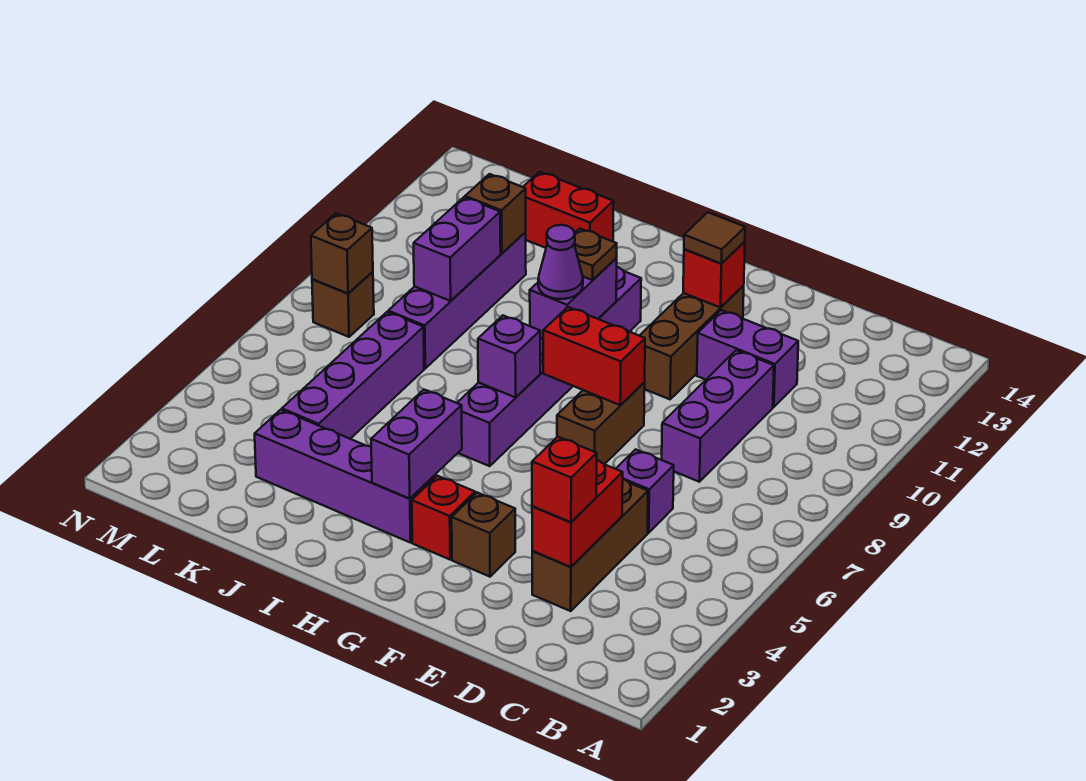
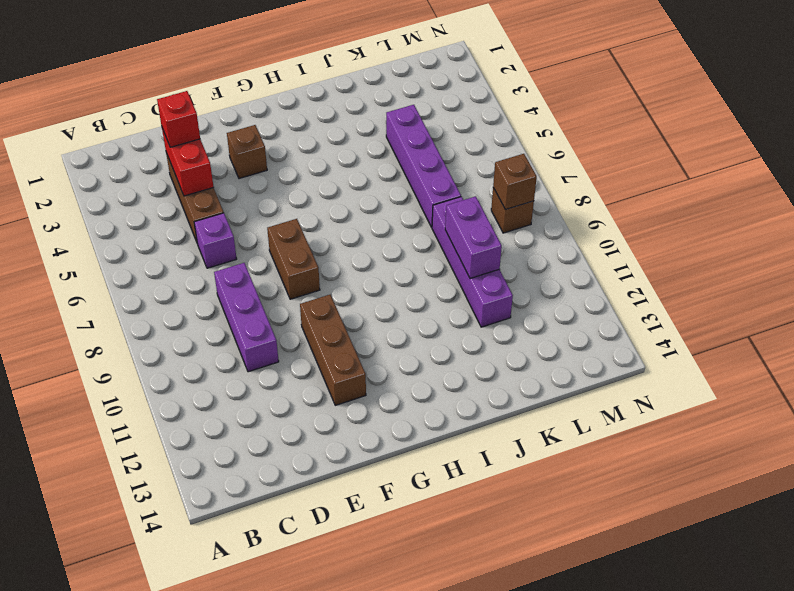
none -> purple brick D11:E11 level 1
none -> red brick G3 level 1
none -> purple brick H3:K3 level 1

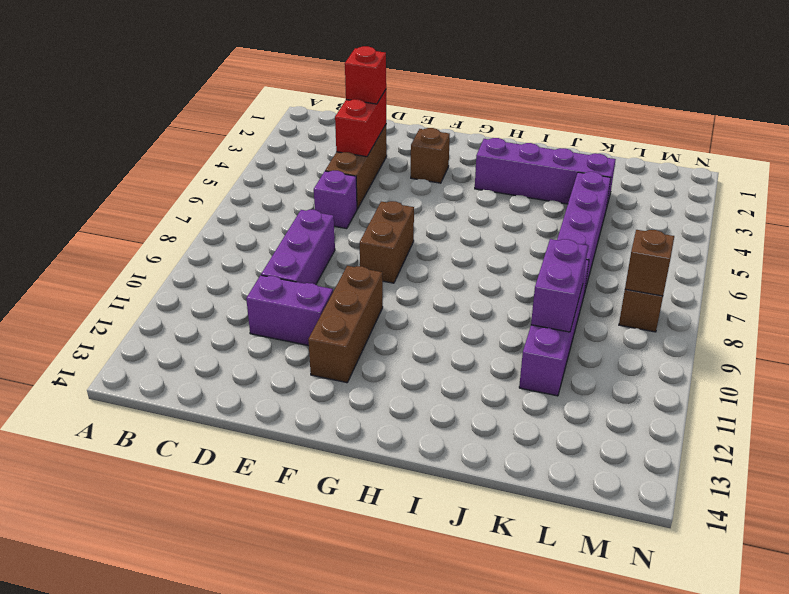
none -> red brick G3 level 1
none -> purple brick H6:H11 level 1
none -> red brick J13:K13 level 1

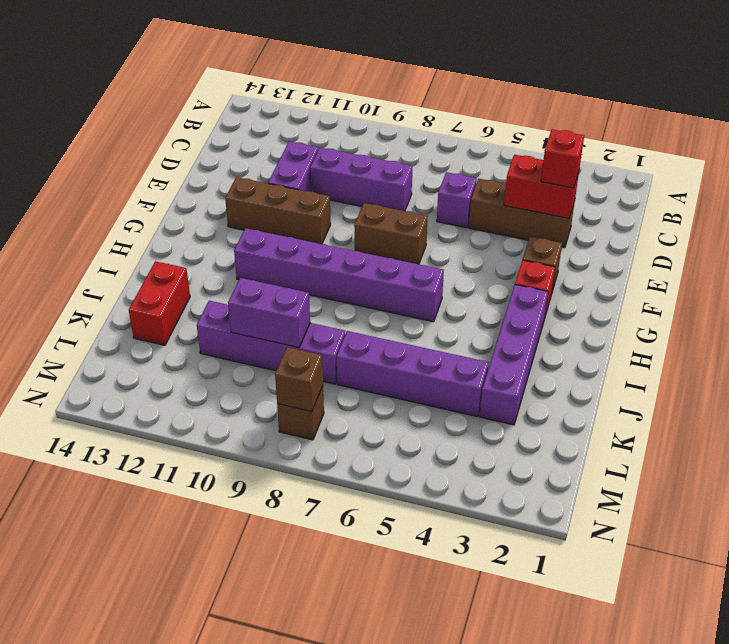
none -> red brick F8:G8 level 2
none -> red brick F12 level 2
none -> purple brick H3:H4 level 2

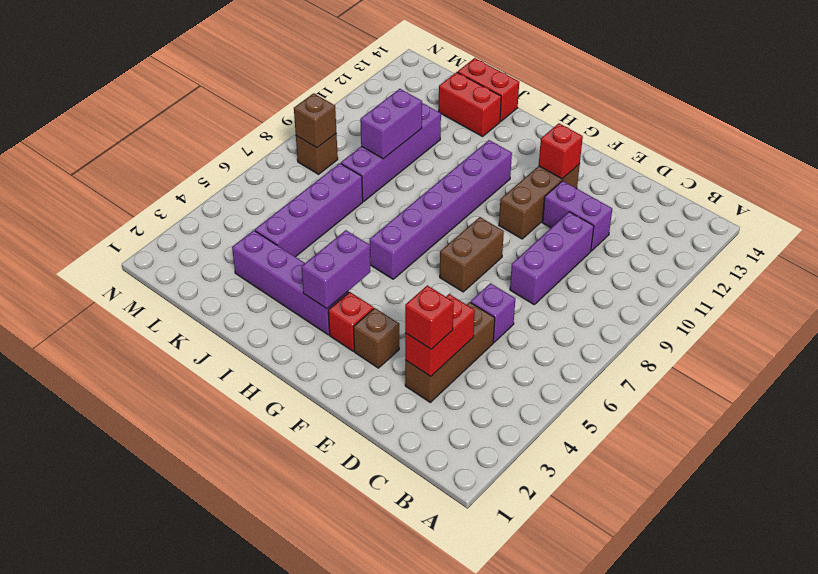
red brick J14:K14 level 1 -> red brick F8:G8 level 2
none -> purple brick H7 level 2
none -> purple brick H9:H10 level 2
none -> brown brick K11 level 2

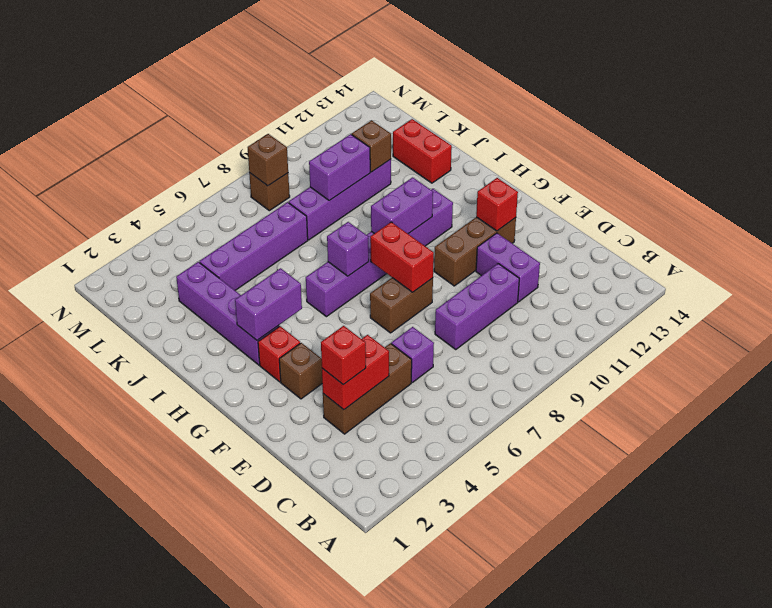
none -> brown tile F12 level 3
none -> purple cone H9 level 3
none -> brown plate H10 level 3

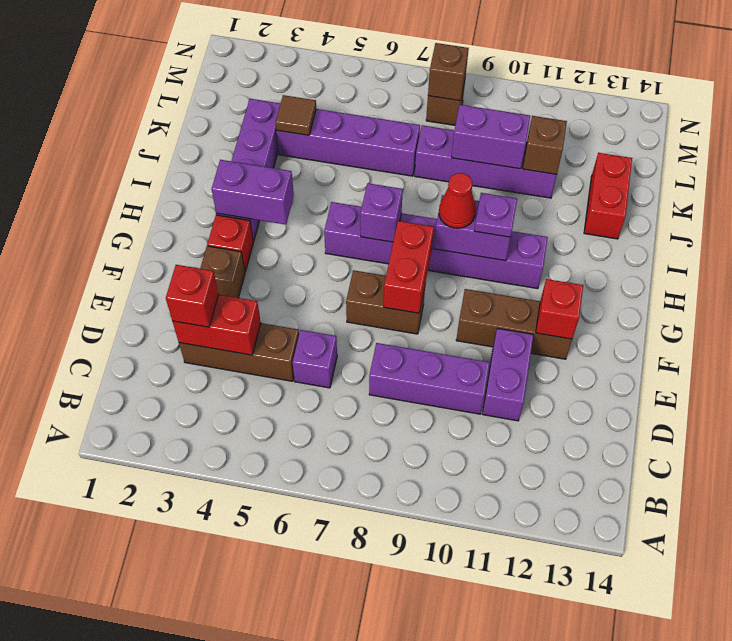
red cone H9 level 3 -> purple cone H9 level 3
purple plate H10 level 3 -> brown plate H10 level 3
brown tile K4 level 2 -> brown tile F12 level 3

